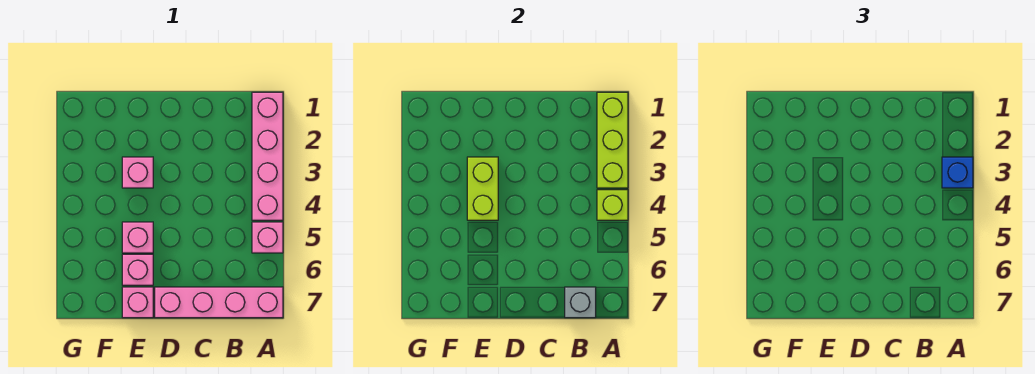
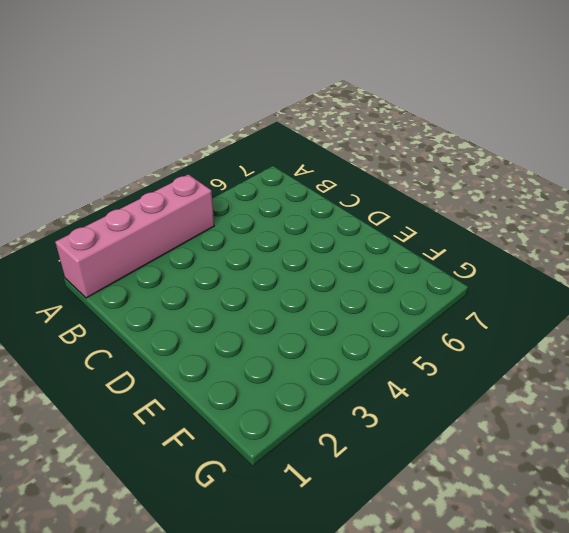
none -> pink brick A5 level 1
none -> pink brick A7:D7 level 1
none -> pink brick E3 level 1

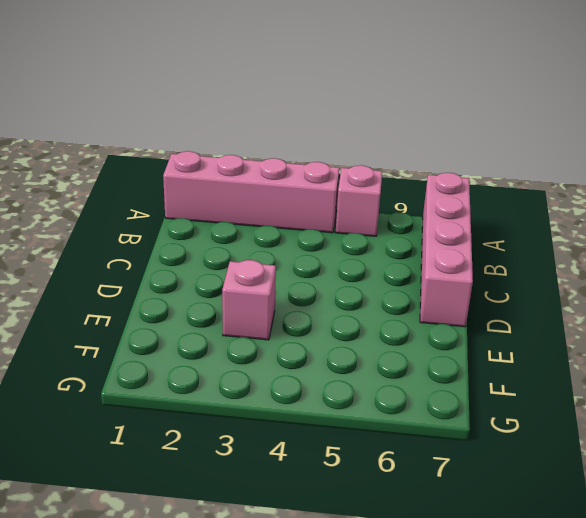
none -> pink brick E5 level 1
none -> pink brick E6 level 1
none -> pink brick E7 level 1

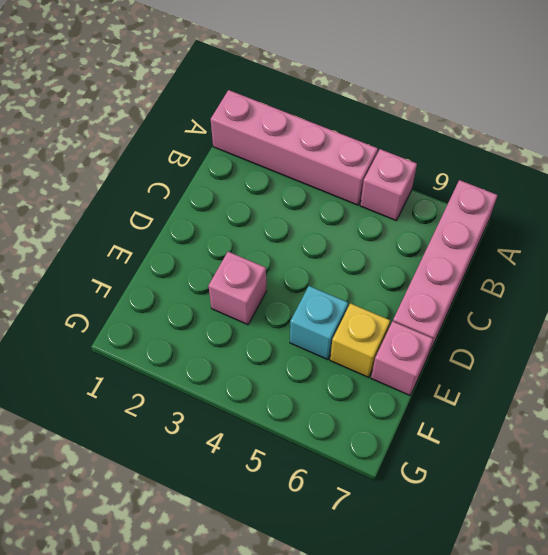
cyan brick E5 level 1 -> pink brick E5 level 1
yellow brick E6 level 1 -> pink brick E6 level 1
none -> lime brick A1:A3 level 2
none -> lime brick A4 level 2
none -> grey brick B7 level 2

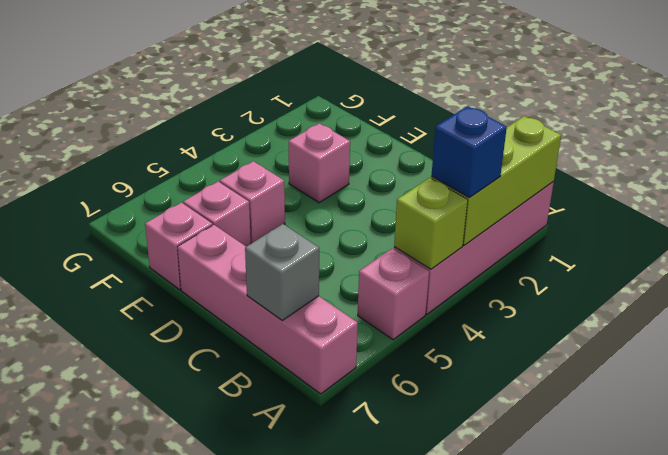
none -> lime brick E3:E4 level 2

